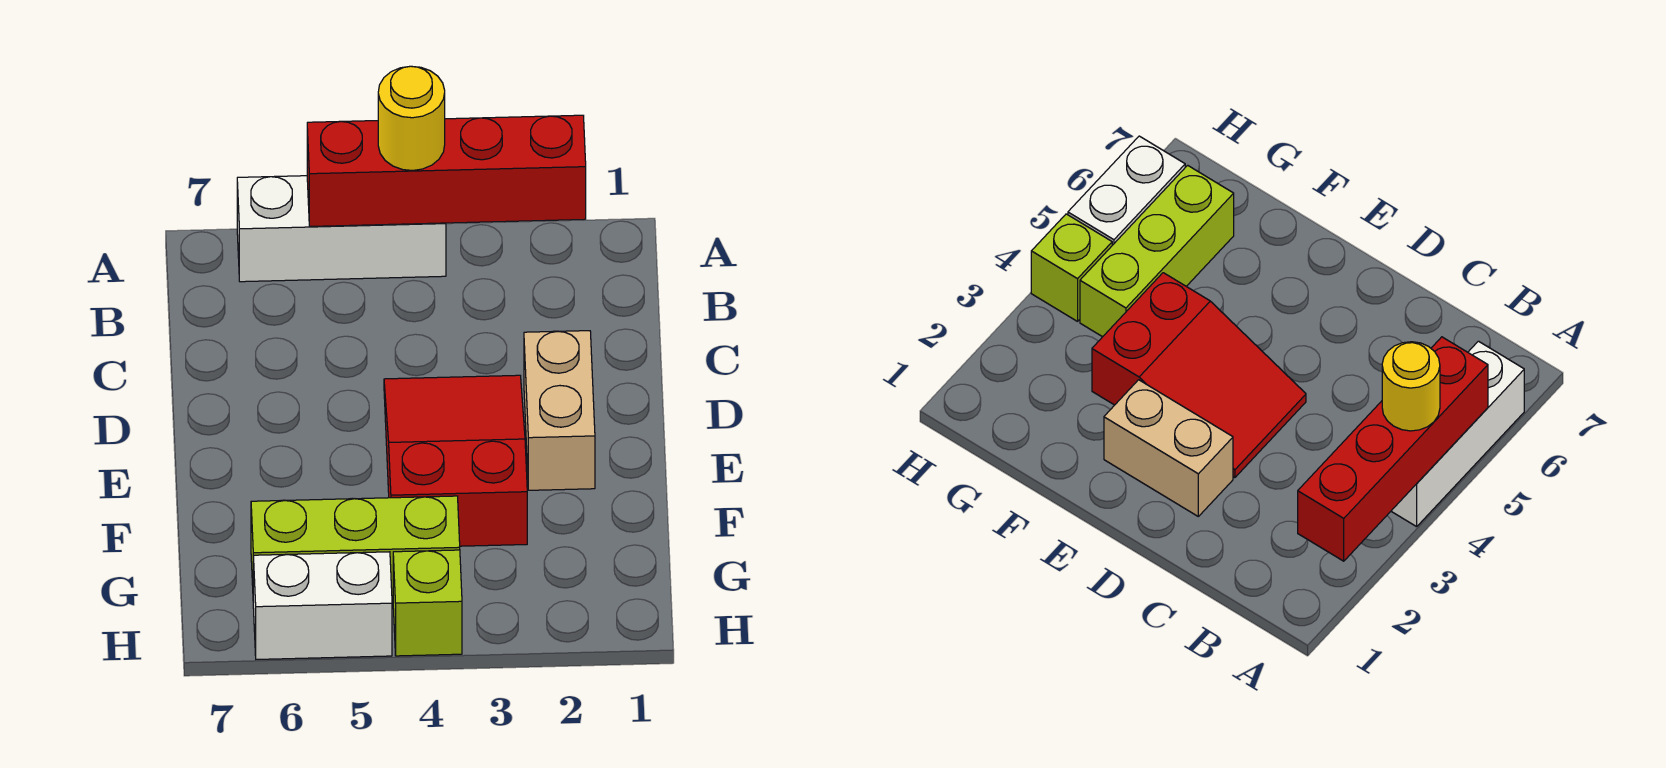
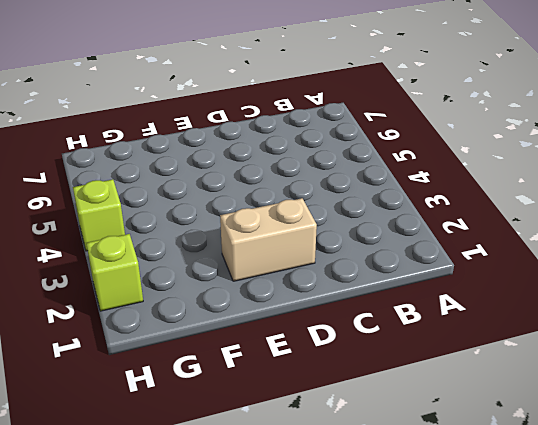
lime brick H2 level 1 -> none
none -> white brick A4:A6 level 1
none -> red slope D3:F4 level 1 top F

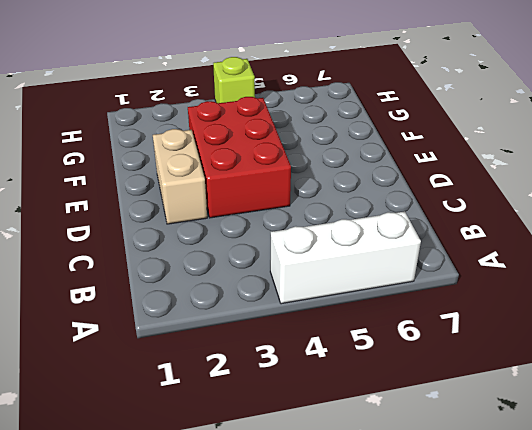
red brick D3:F4 level 1 -> red slope D3:F4 level 1 top F
none -> lime brick G4:G6 level 1
none -> white brick H5:H6 level 1

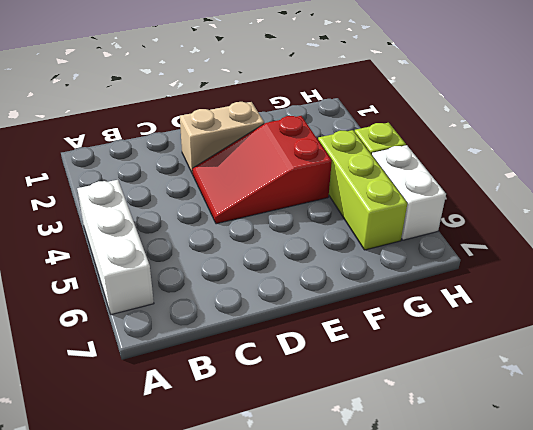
none -> red brick A2:A5 level 2
none -> yellow round brick A4 level 3

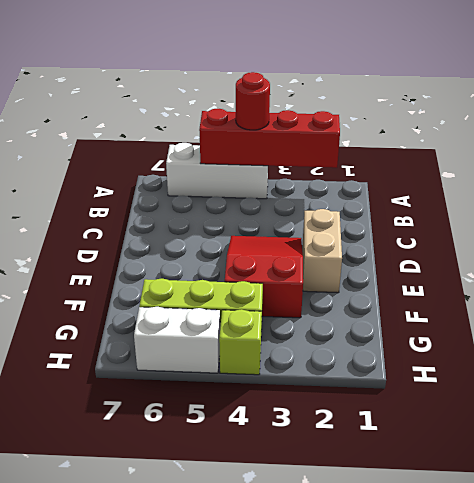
red round brick A4 level 3 -> yellow round brick A4 level 3

